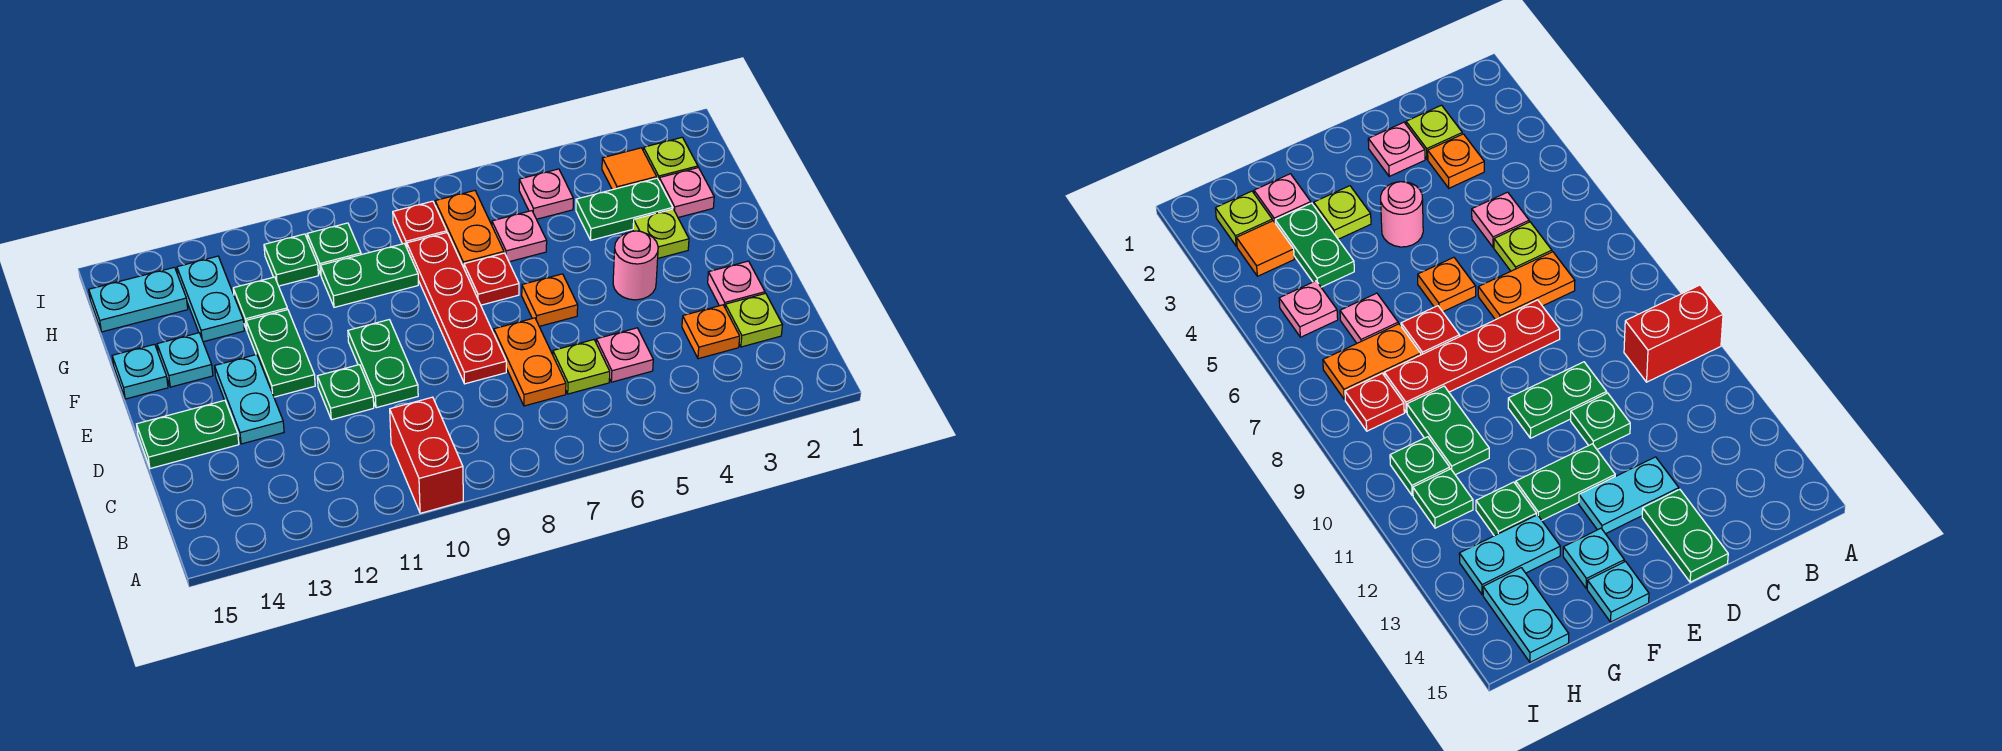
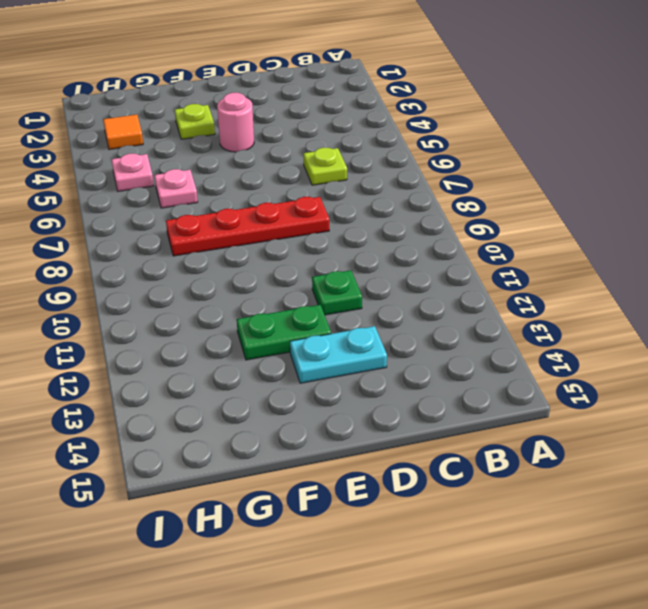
none -> red brick A10:B10 level 1
none -> lime plate C2 level 1
none -> orange plate C3 level 1
none -> pink plate C5 level 1

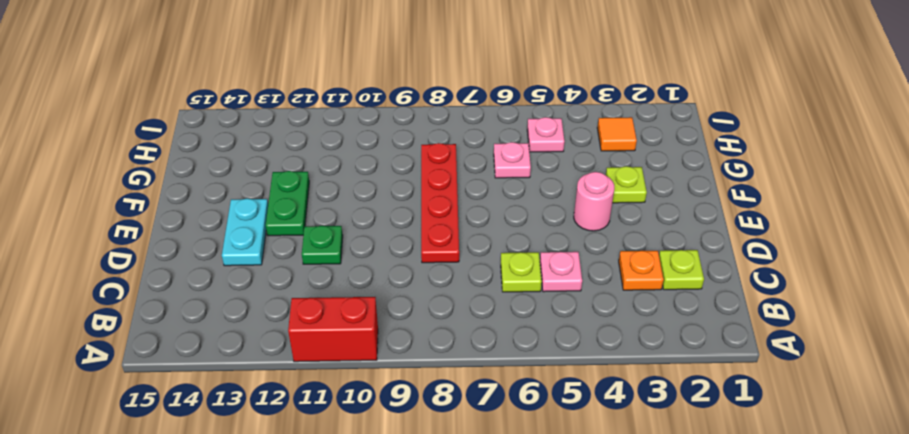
red brick A10:A11 level 1 -> red brick A10:B10 level 1
none -> orange plate C7:D7 level 1
none -> pink plate D2 level 1
none -> green plate D10:E10 level 1
none -> green plate D14:D15 level 1

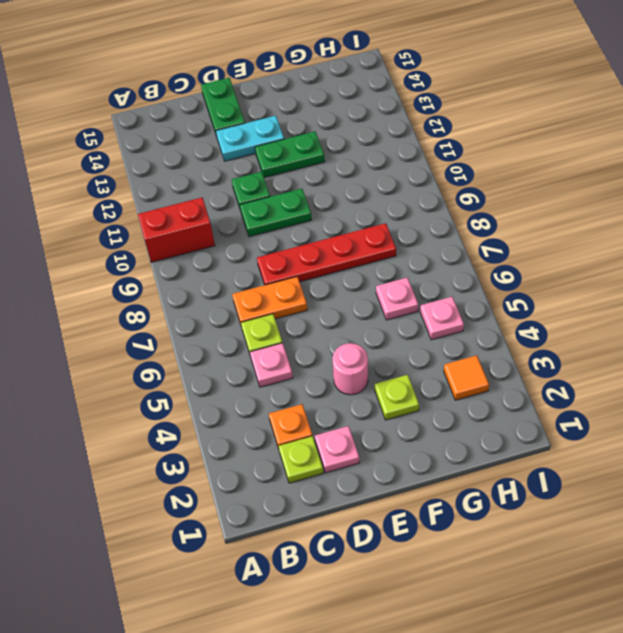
none -> orange plate E6 level 1
none -> red plate F7 level 1
none -> cyan plate F14 level 1
none -> cyan plate F15 level 1

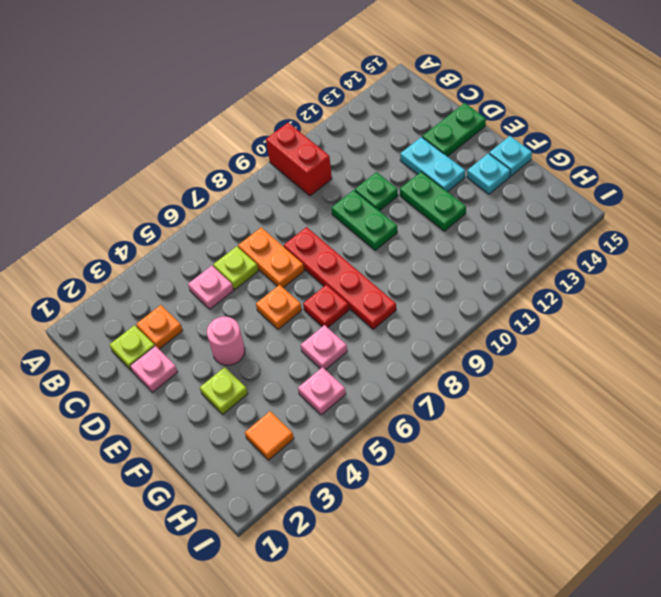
none -> pink plate G2 level 1
none -> green plate G3:G4 level 1
none -> orange plate G7:H7 level 1
none -> green plate G9:G10 level 1

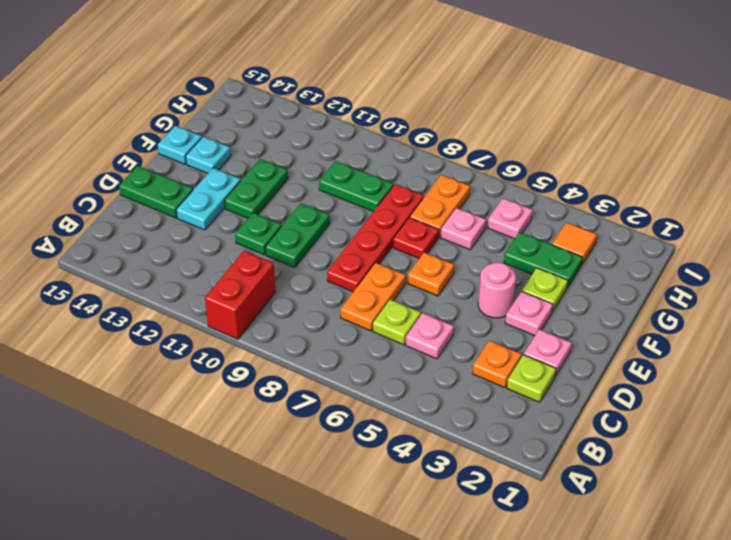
pink plate E3 level 1 -> pink plate G2 level 1
none -> green plate G12 level 1
none -> cyan plate G13:H13 level 1
none -> lime plate H2 level 1
none -> red plate H8 level 1

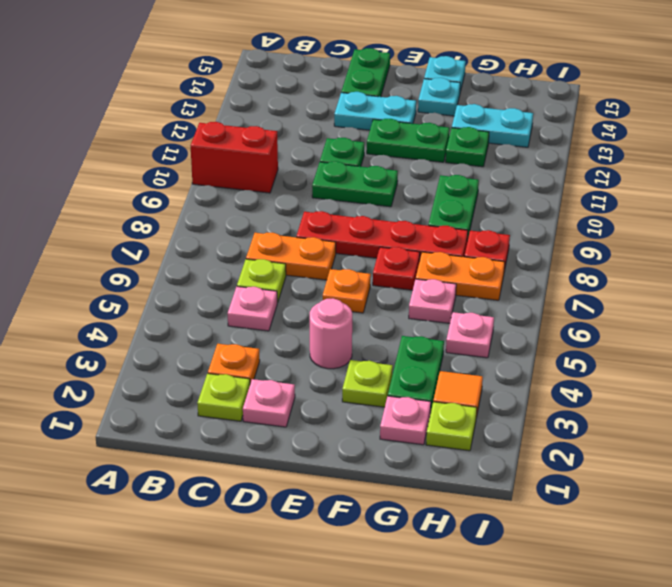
none -> green plate H10 level 1
none -> green plate H11 level 1
none -> cyan plate H14:H15 level 1

